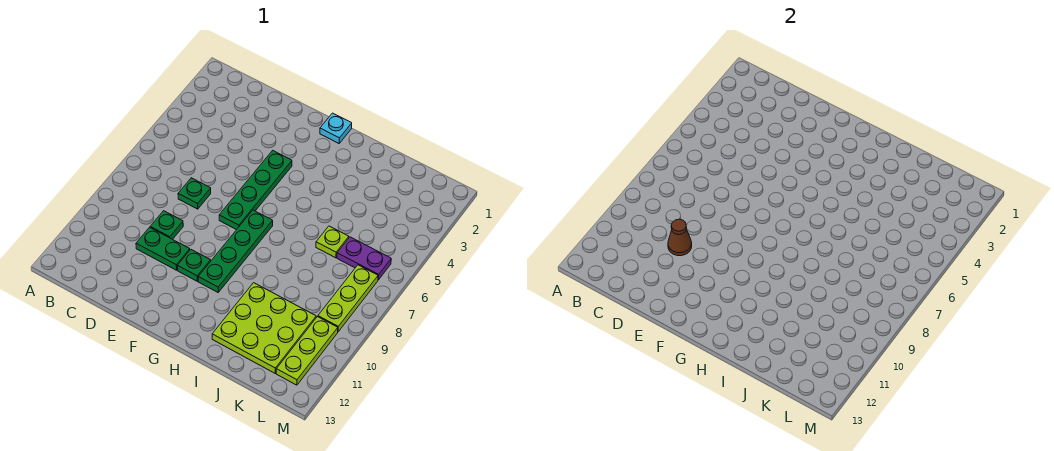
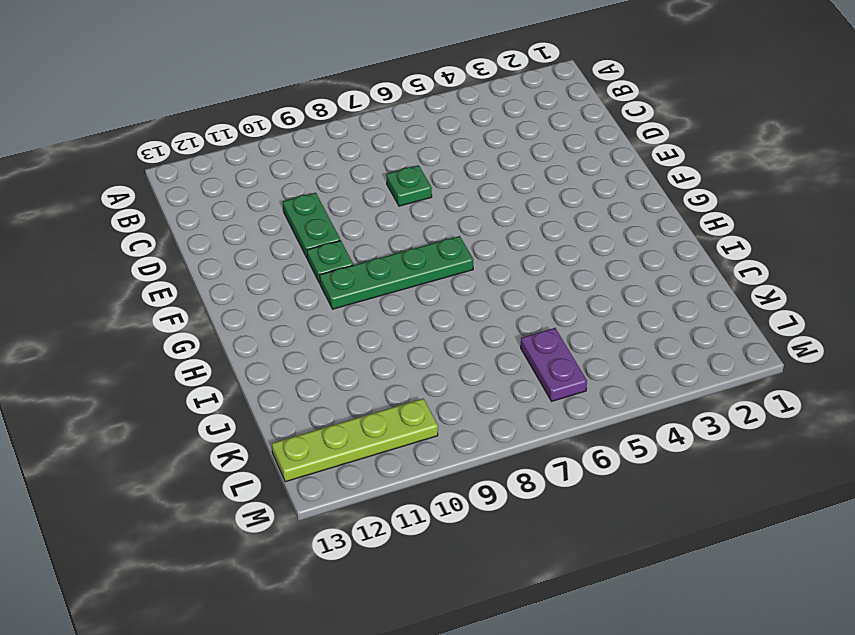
lime plate L10:L13 level 1 -> lime plate L10:L12 level 1
none -> green plate D9 level 1
none -> green plate F4:F7 level 1
none -> cyan plate G1 level 1

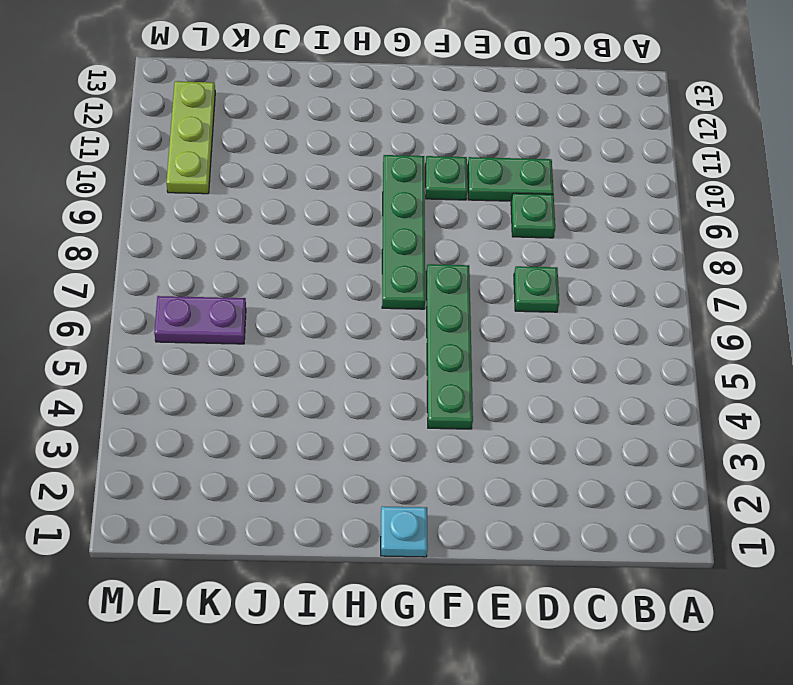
none -> lime plate I10:K12 level 1
none -> lime plate J6 level 1
none -> lime plate L7:L9 level 1

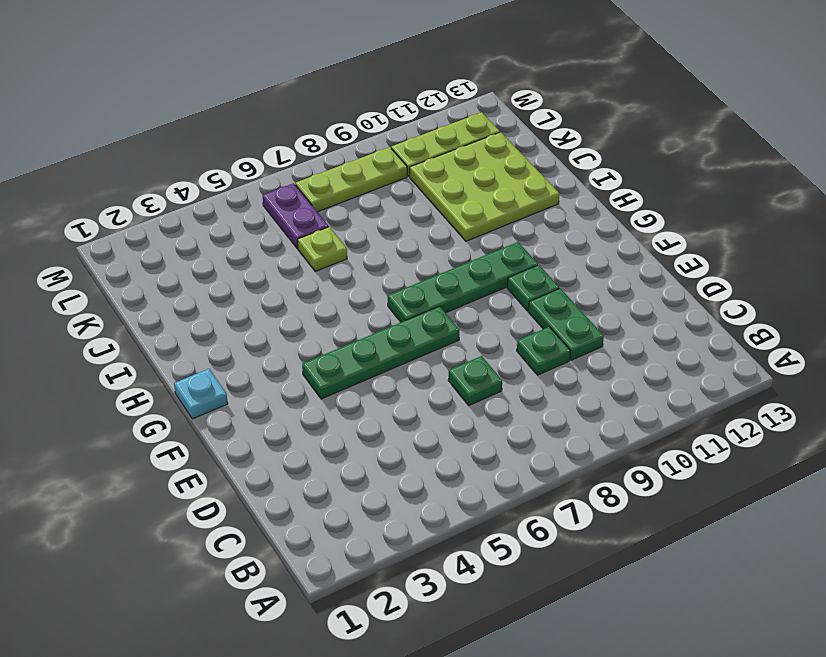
none -> brown cone D10 level 2

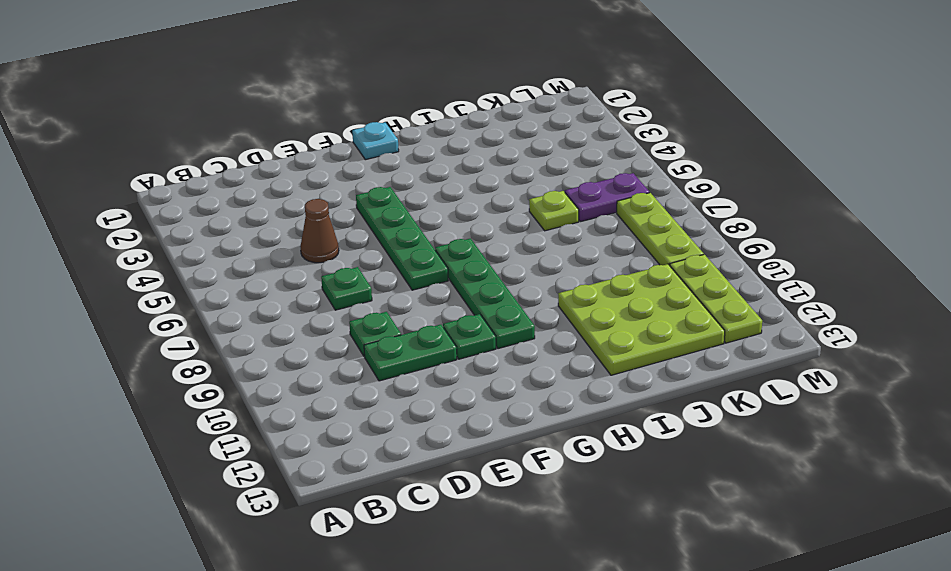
brown cone D5 level 1 -> brown cone D10 level 2

